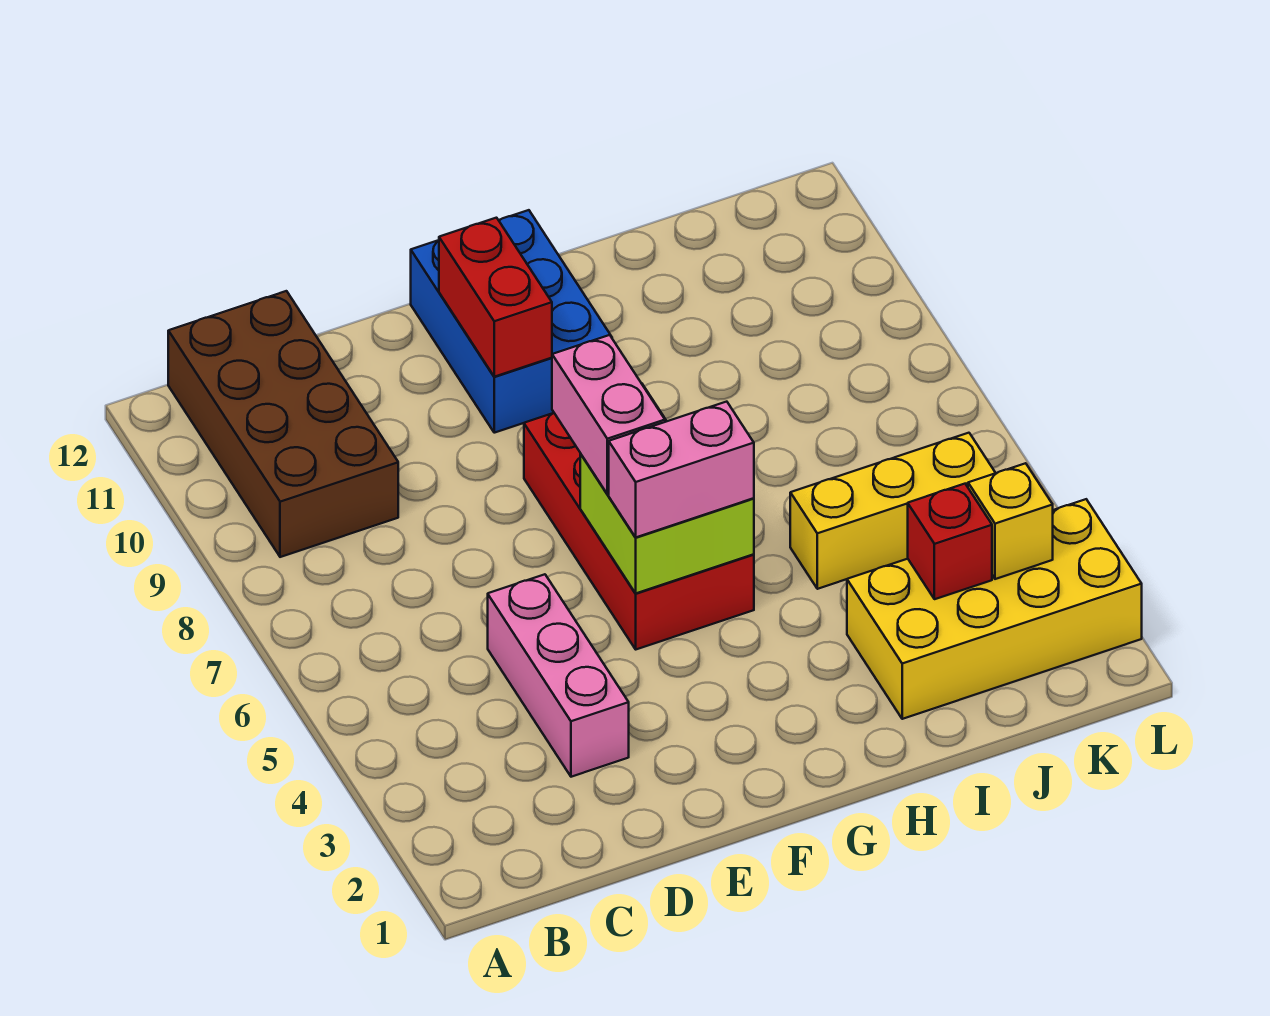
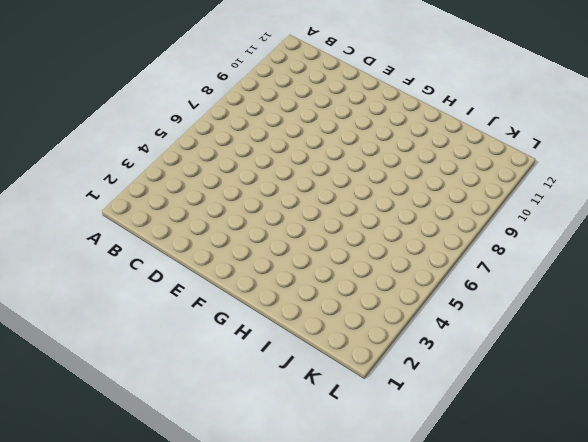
none -> brown brick B9:C12 level 1
none -> pink brick D3:D5 level 1
none -> red brick F5:G8 level 1

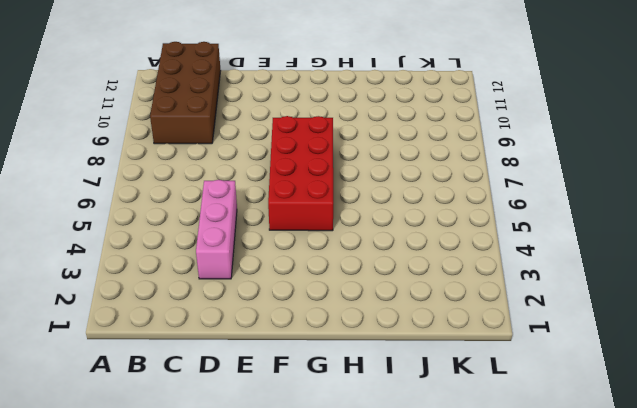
none -> blue brick F10:G12 level 1
none -> yellow brick I2:L3 level 1
none -> yellow brick I5:K5 level 1

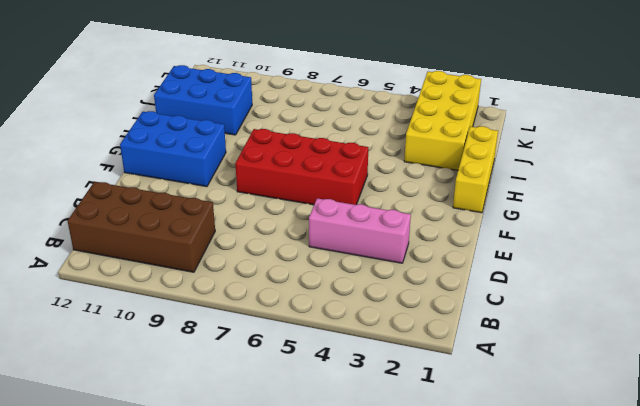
yellow brick G1:I1 level 1 -> yellow brick I5:K5 level 1
blue brick I10:J12 level 1 -> none
none -> lime brick F5:G6 level 2
none -> red brick F10:F11 level 2
none -> red brick J3 level 2

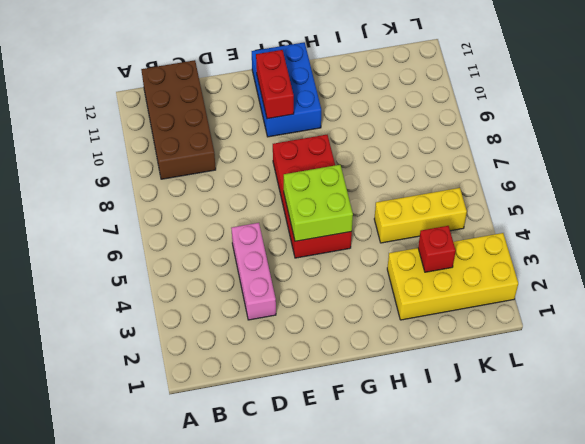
none -> yellow brick K3 level 2
none -> pink brick F5:G5 level 3
none -> pink brick F6:F7 level 3

